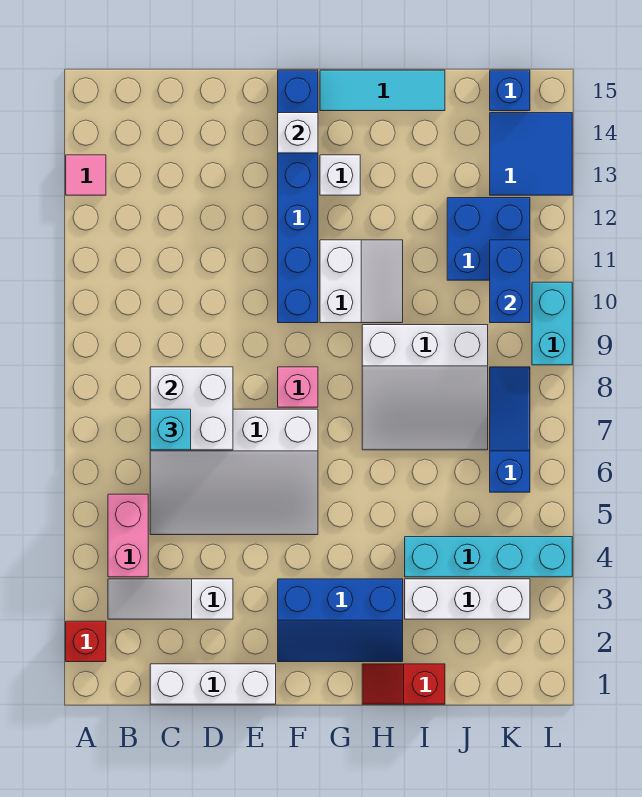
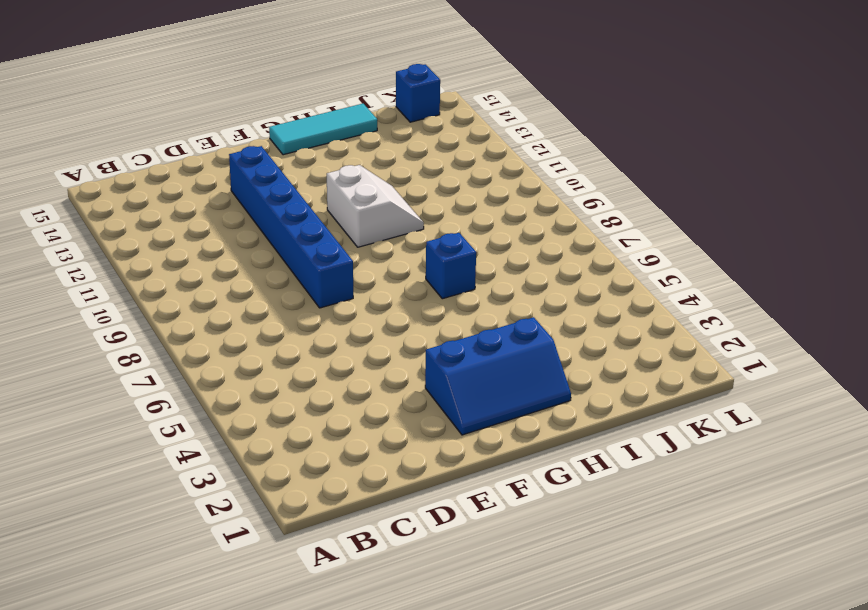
blue brick E8:E13 level 1 -> blue brick F10:F15 level 1
blue brick H7 level 1 -> white slope H7:J9 level 1 top 9
none -> red brick A2 level 1
none -> pink tile A13 level 1
none -> white slope B3:D3 level 1 top D

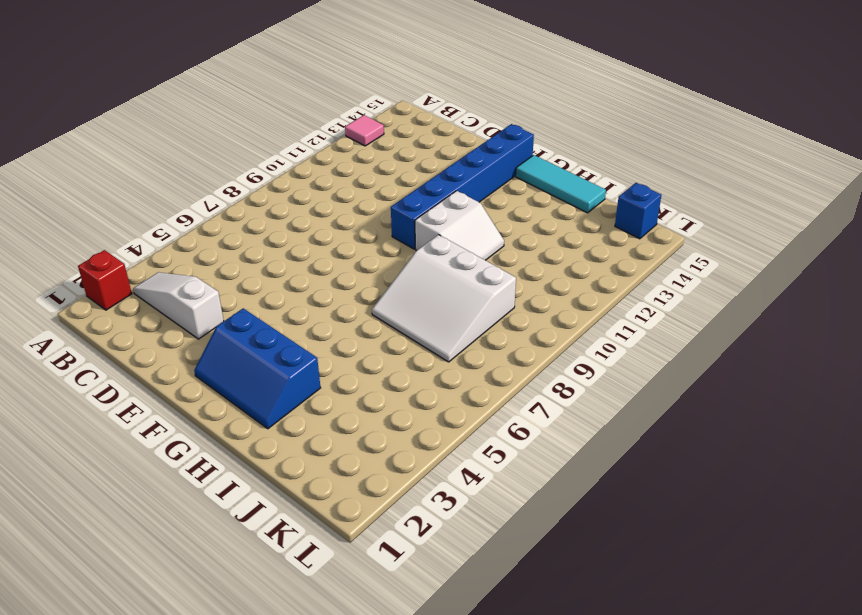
none -> pink brick B4:B5 level 1
none -> white brick C1:E1 level 1
none -> white slope C5:F7 level 1 top 7

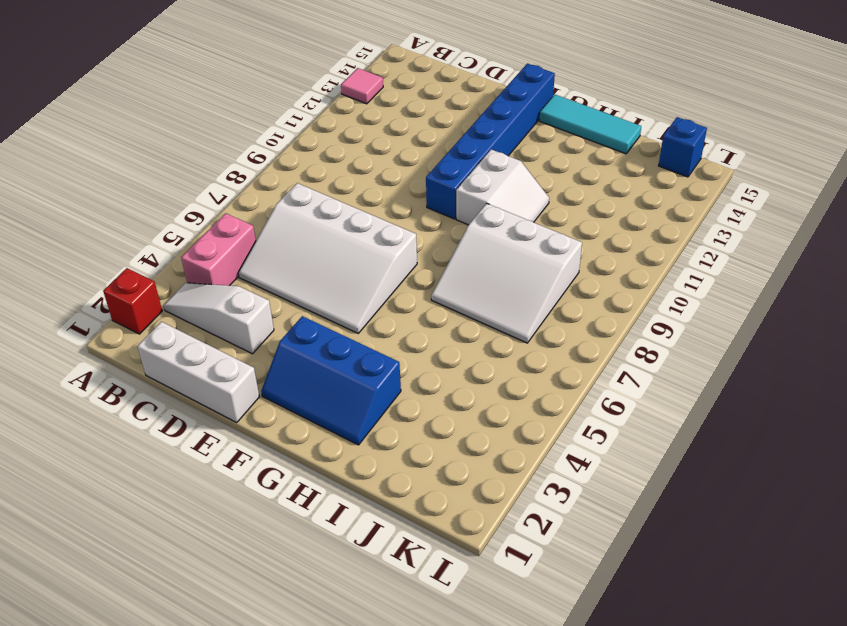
none -> pink brick F8 level 1
none -> white brick G13 level 1
none -> red slope H1:I1 level 1 top I

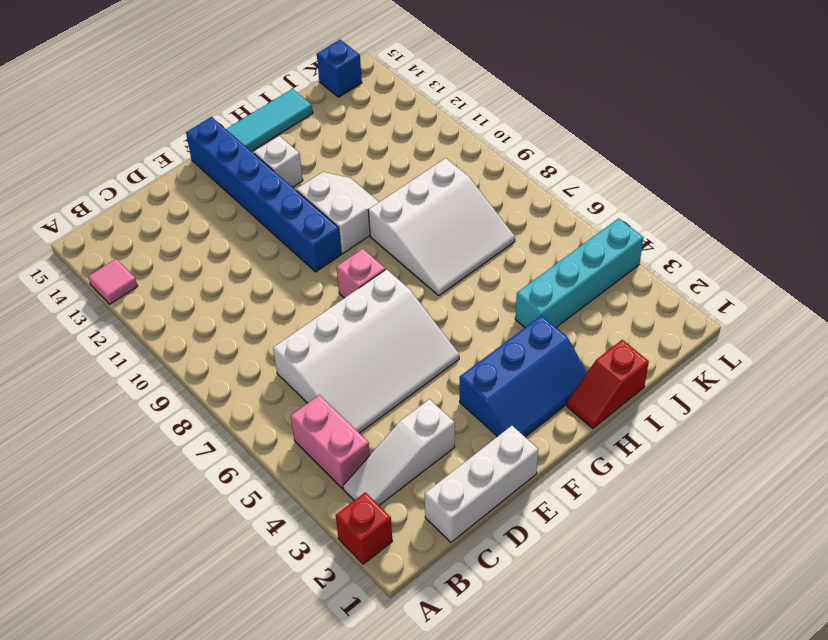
none -> white brick I3:K3 level 1
none -> blue brick J11:K12 level 1
none -> blue slope K6:K8 level 1 top 6

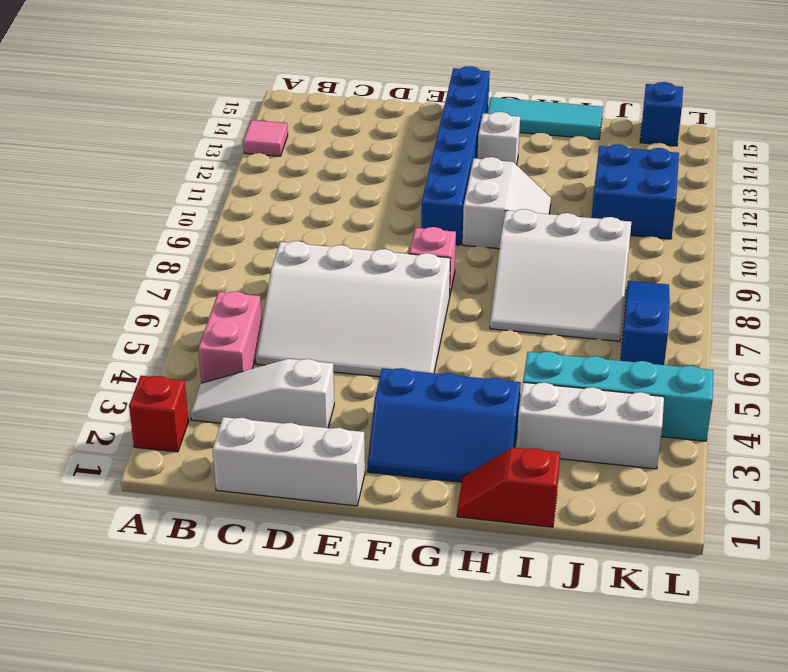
none -> blue tile K13:L14 level 1
none -> cyan brick L9:L10 level 1
none -> white brick C7:D8 level 2

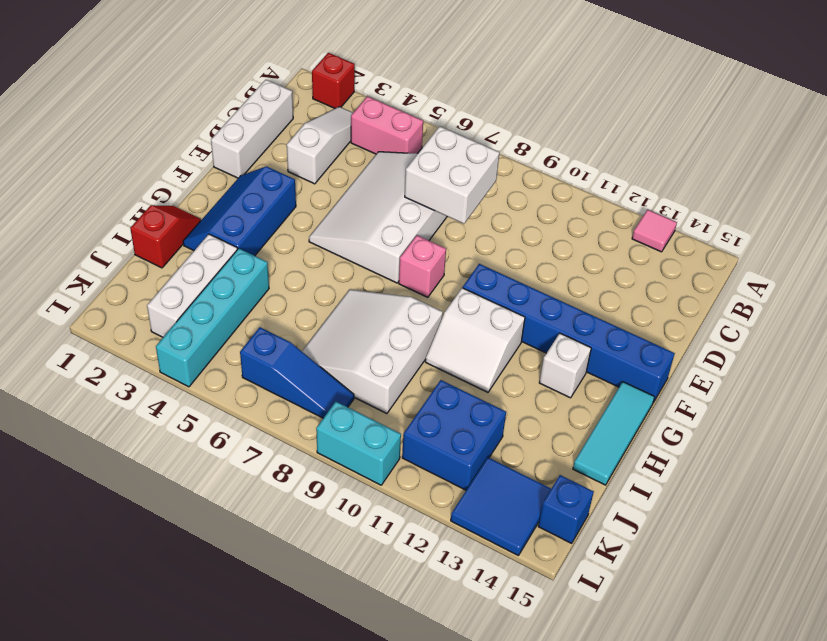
none -> white brick F14 level 2
none -> blue brick K10:K11 level 2
none -> cyan brick C7 level 3

